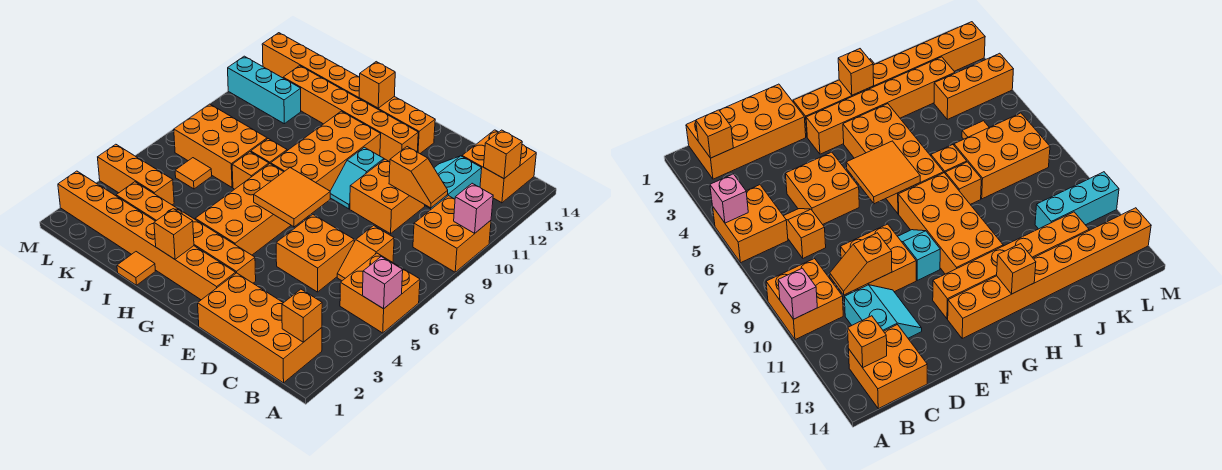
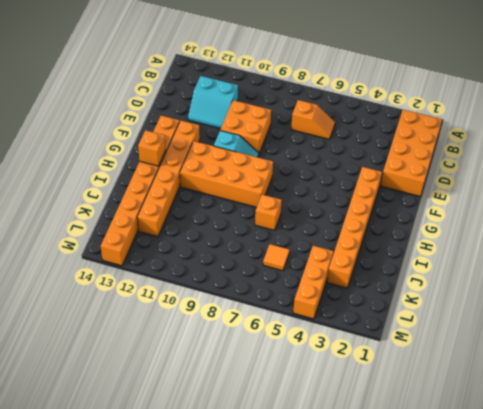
none -> orange brick A5:B6 level 1
none -> orange brick A9:B10 level 1
none -> orange brick B13:C14 level 1
none -> orange brick D5:E6 level 1

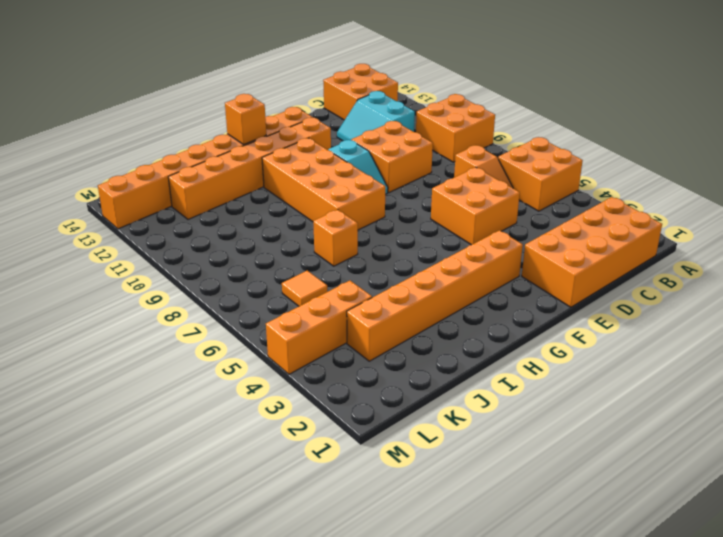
none -> orange brick F2:M2 level 1
none -> orange brick G4:H7 level 1
none -> orange tile I1 level 1
none -> orange brick I8 level 1

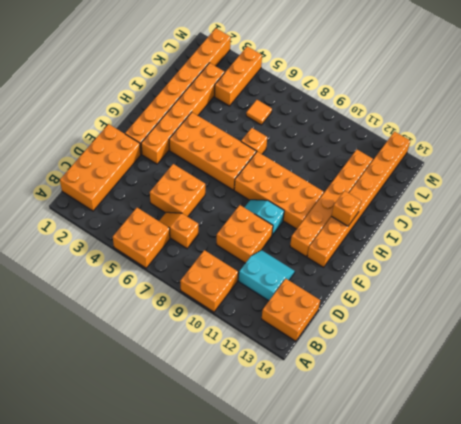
none -> orange tile I1 level 1
none -> orange brick I8 level 1
none -> orange brick J7:L8 level 1
none -> cyan brick K11:M11 level 1

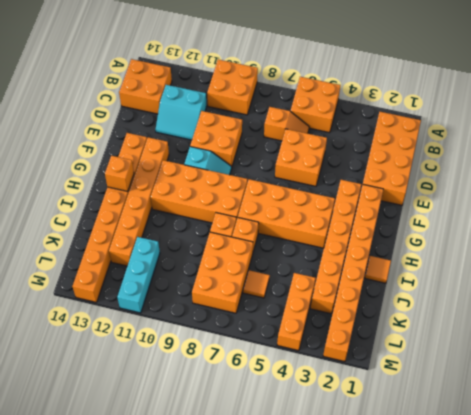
none -> pink brick A5 level 2
none -> pink brick A10 level 2
none -> orange brick B2 level 2
none -> orange brick B13 level 2

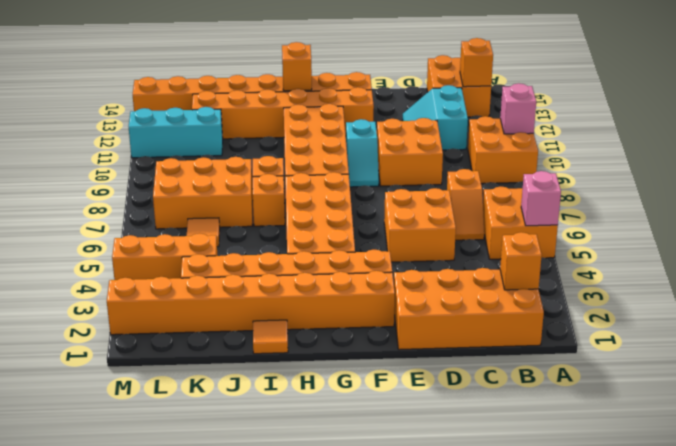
none -> orange slope C10:D10 level 2 top D
none -> orange tile F6:G7 level 2
none -> orange brick H2 level 2

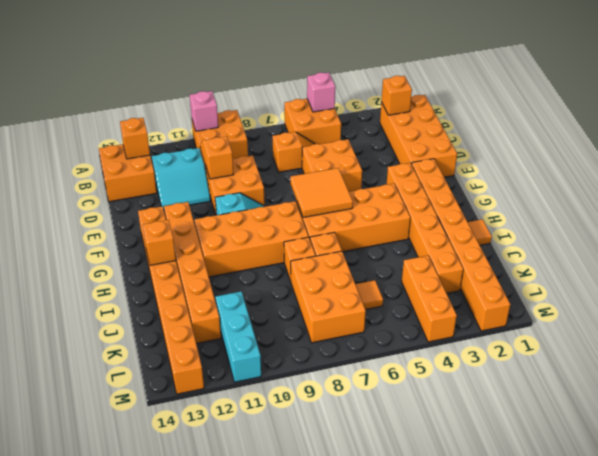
none -> orange brick H2 level 2

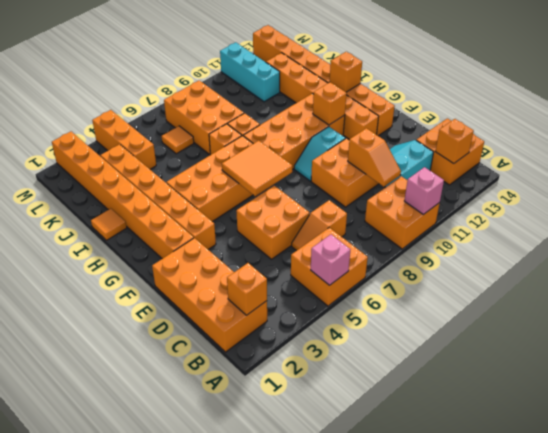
orange brick G11 level 2 -> orange brick H2 level 2

